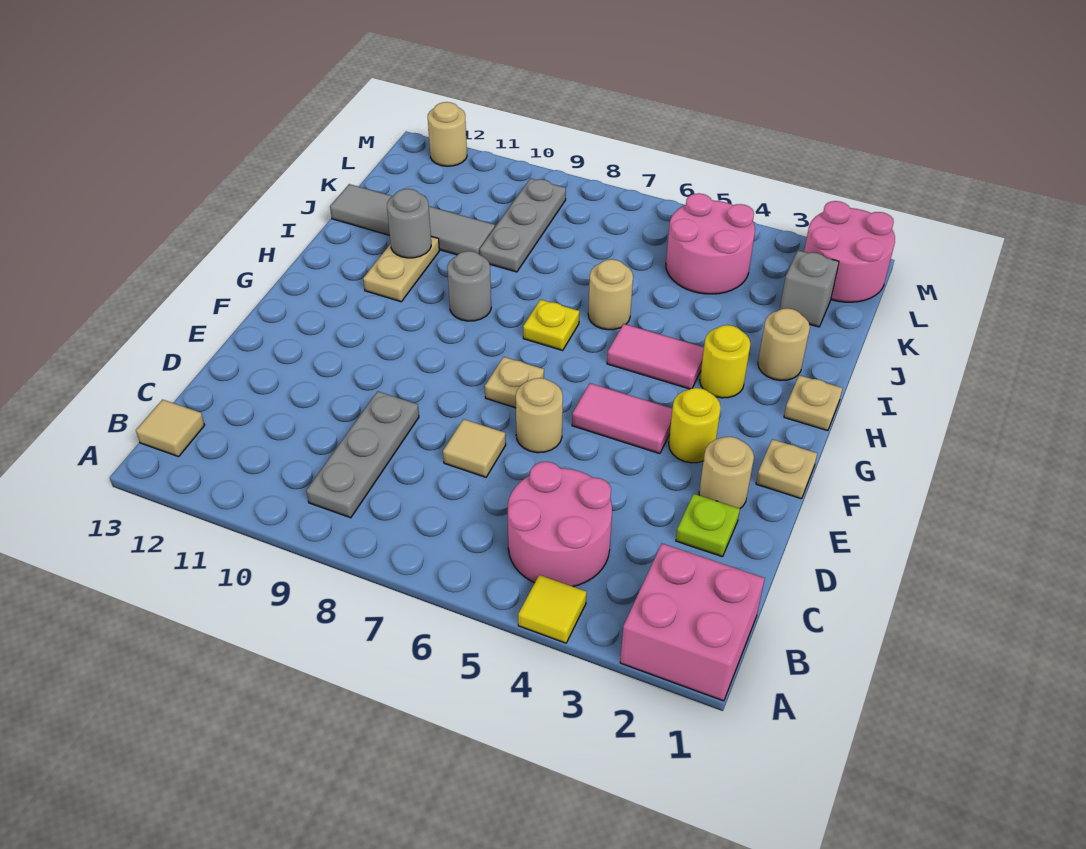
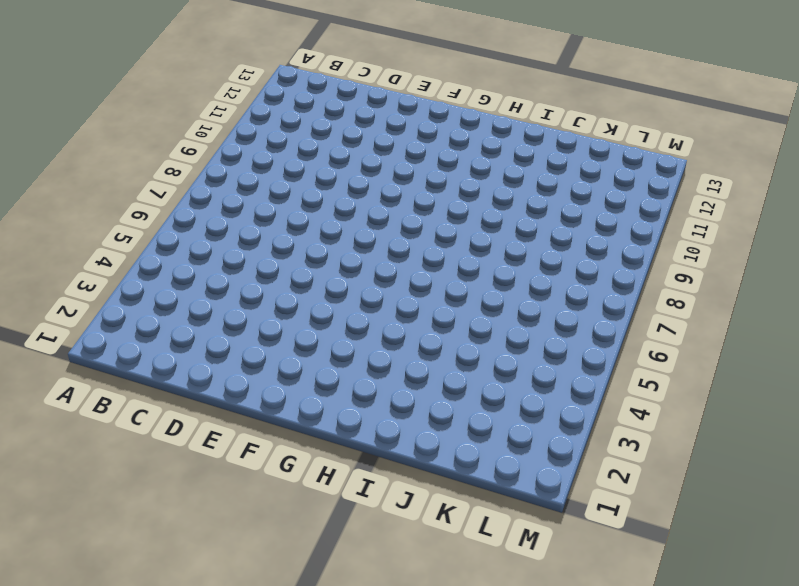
none -> pink brick A1:B2 level 1
none -> yellow tile A4 level 1
none -> pink round brick B4:C5 level 1

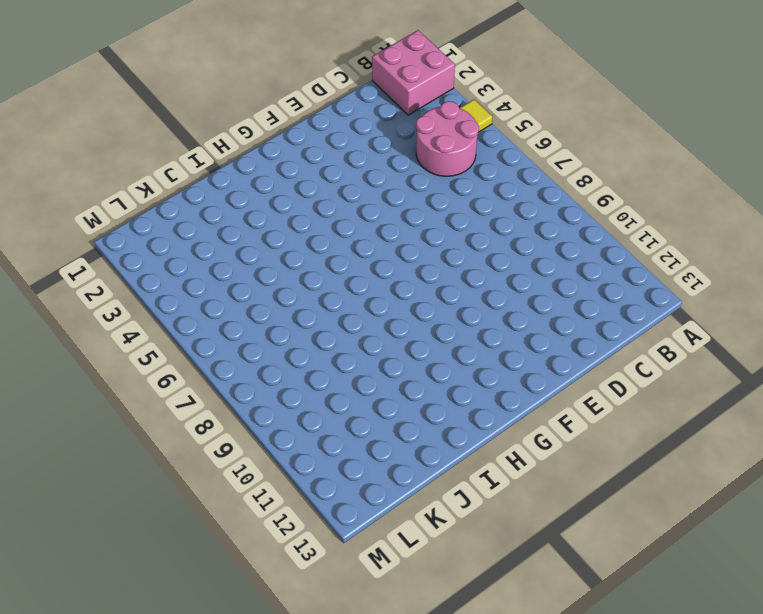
none -> grey plate B9:D9 level 1
none -> tan tile B13 level 1
none -> lime plate D2 level 1

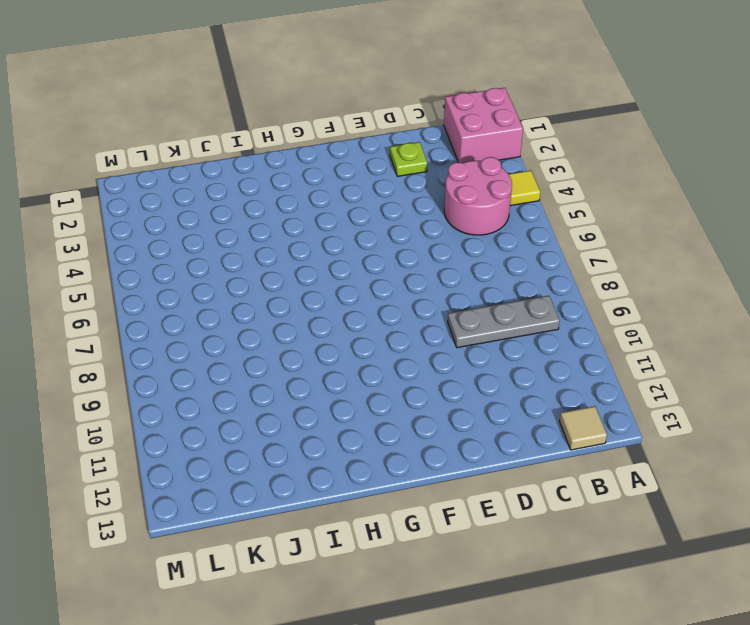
none -> tan tile D7 level 1
none -> tan round brick E2 level 1
none -> tan round brick E6 level 1

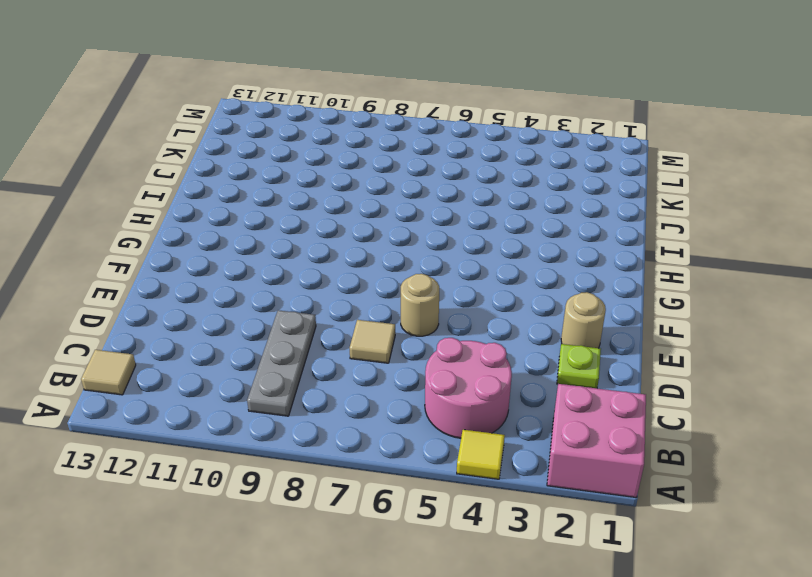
none -> tan plate F1 level 1
none -> yellow round brick F3 level 1
none -> pink tile F4:F5 level 1

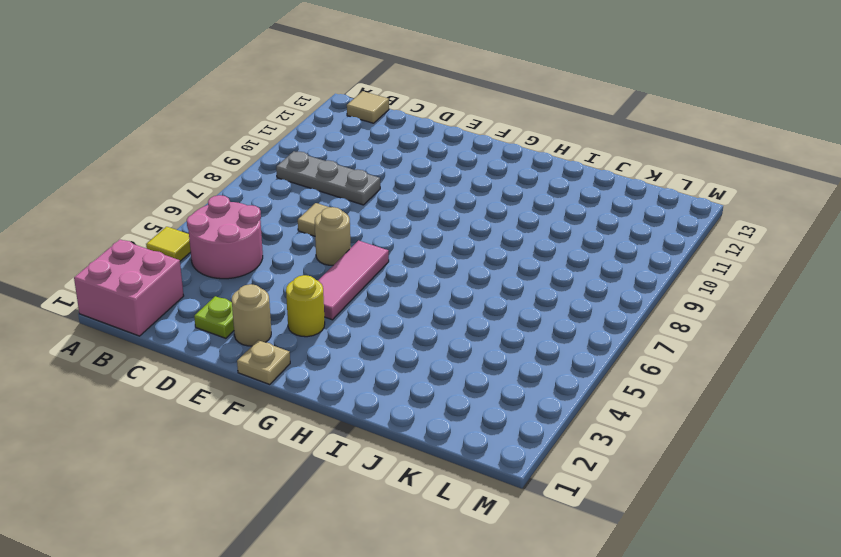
pink tile F4:F6 level 1 -> pink tile F4:F5 level 1
none -> tan plate F7 level 1
none -> tan plate H1 level 1
none -> yellow round brick H3 level 1

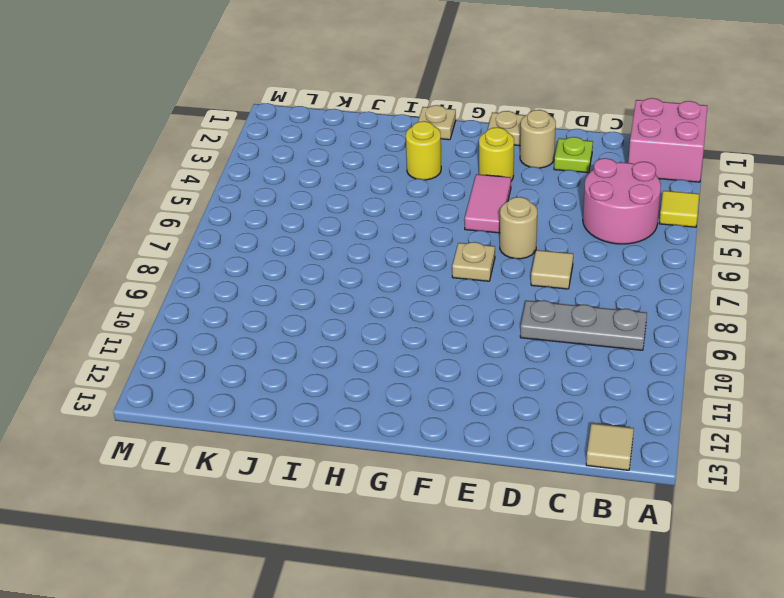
none -> pink tile H4:H5 level 1
none -> yellow plate H7 level 1
none -> grey round brick H9 level 1

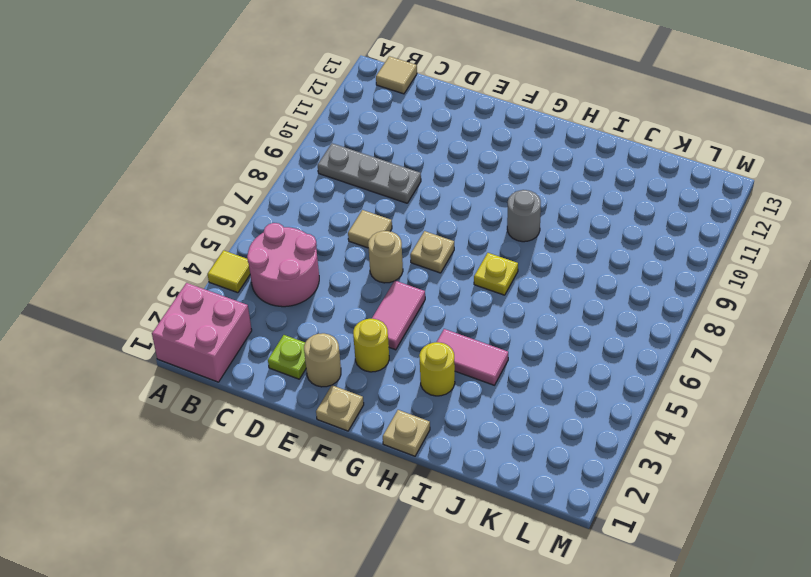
pink tile H4:I4 level 1 -> pink tile H4:H5 level 1
none -> tan plate H11:I11 level 1
none -> tan round brick I2 level 1
none -> tan round brick I6 level 1

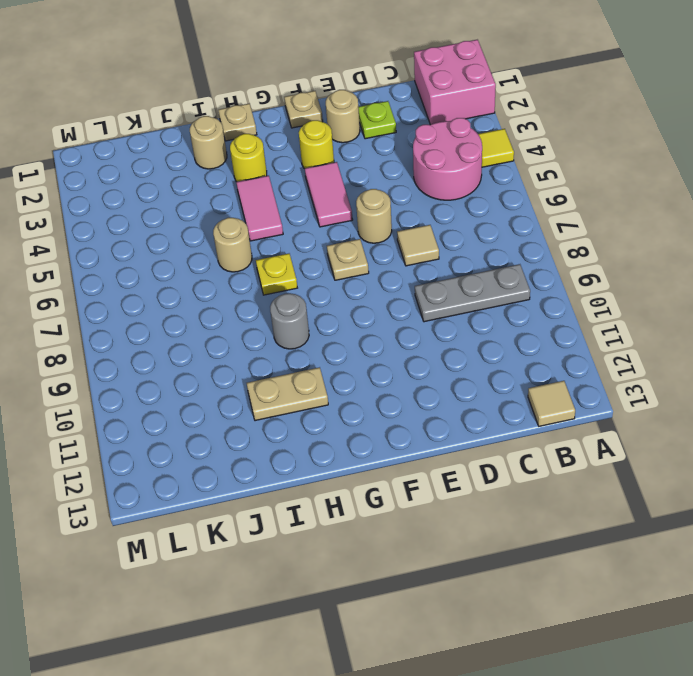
none -> grey plate J9:L9 level 1
none -> grey tile J10:J13 level 1
none -> grey brick K2 level 1

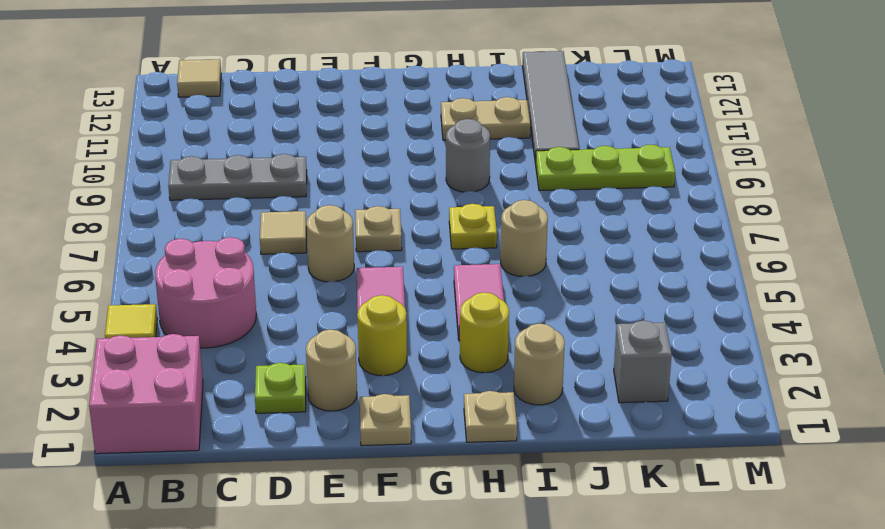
lime plate J9:L9 level 1 -> grey plate J9:L9 level 1
none -> pink round brick K4:L5 level 1
none -> pink round brick L1:M2 level 1
none -> tan round brick M12 level 1

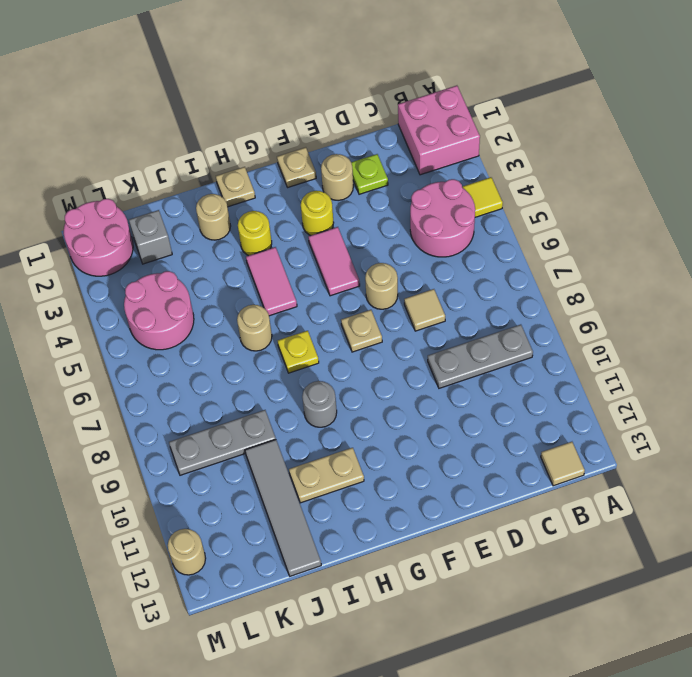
none -> grey round brick I11 level 2

